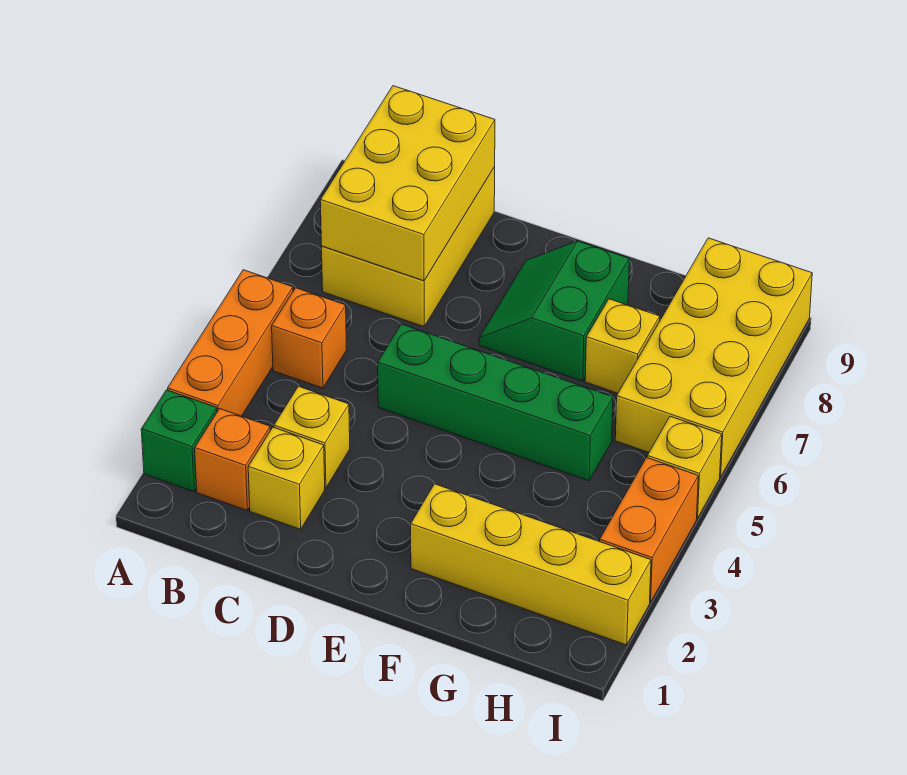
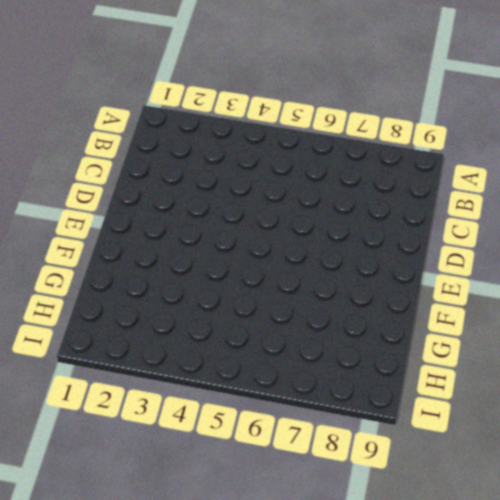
none -> green brick A2 level 1
none -> orange brick A3:A5 level 1
none -> orange brick B2 level 1

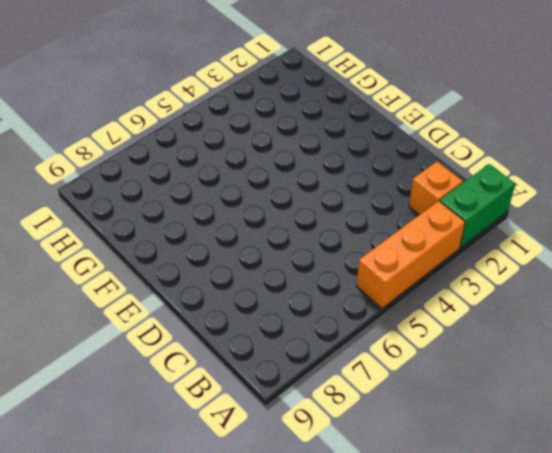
green brick A1:A2 level 1 -> green brick A2 level 1
none -> orange brick B5 level 1
none -> yellow brick B7:C9 level 1
none -> yellow brick C2 level 1

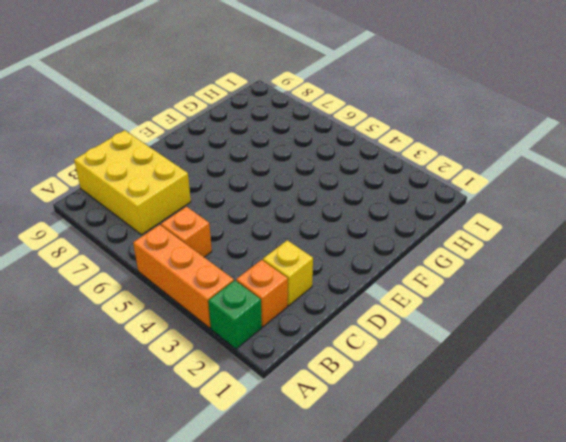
none -> yellow brick C3 level 1
none -> green brick D5:G5 level 1
none -> green slope E7:F8 level 1 top F

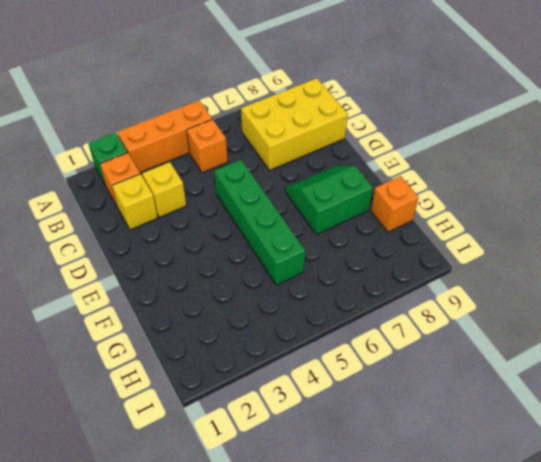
orange brick G9 level 1 -> none
none -> yellow brick F2:I2 level 1
none -> yellow brick G7 level 1
none -> yellow brick H6:I9 level 1

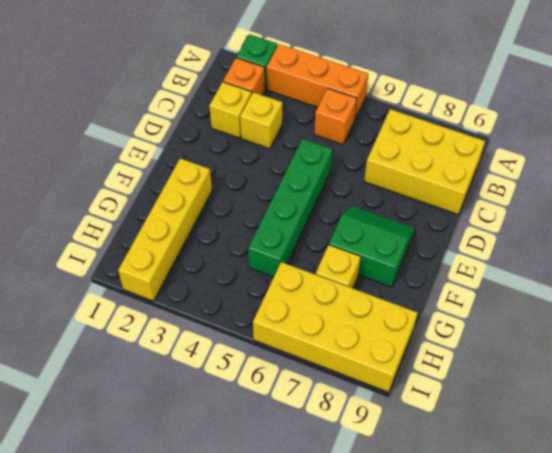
none -> orange brick I3:I4 level 1
none -> yellow brick I5 level 1
none -> yellow brick B7:C9 level 2

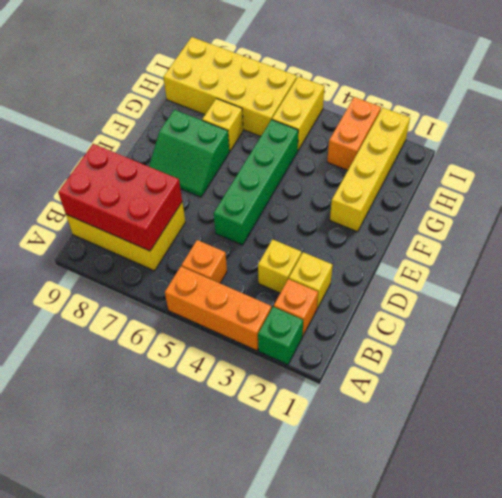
red brick B7:C9 level 2 -> yellow brick B7:C9 level 2
orange brick H3:I3 level 1 -> orange brick I3:I4 level 1
yellow brick H5:I5 level 1 -> yellow brick I5 level 1

